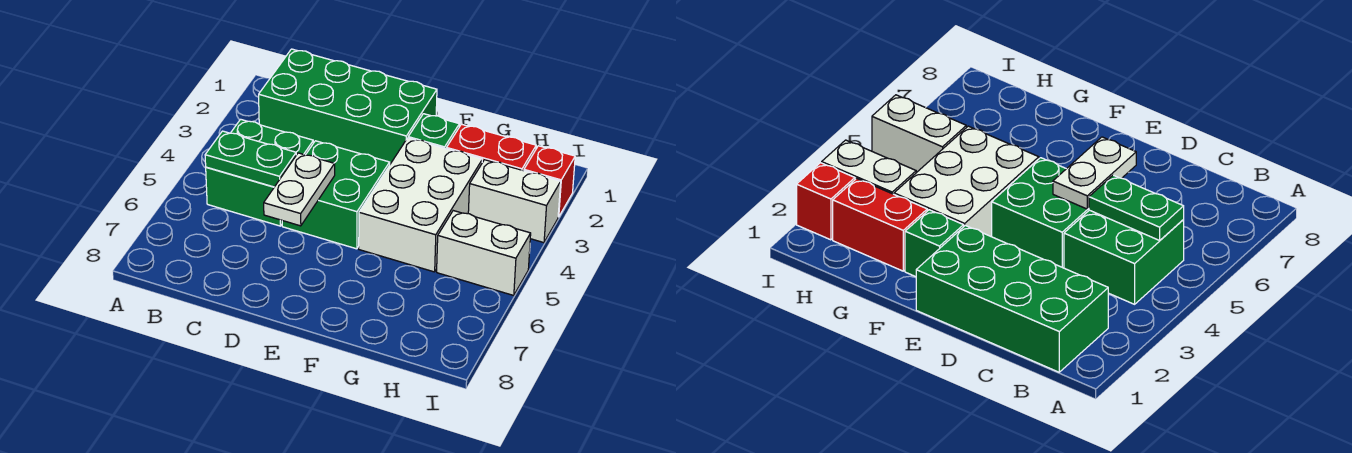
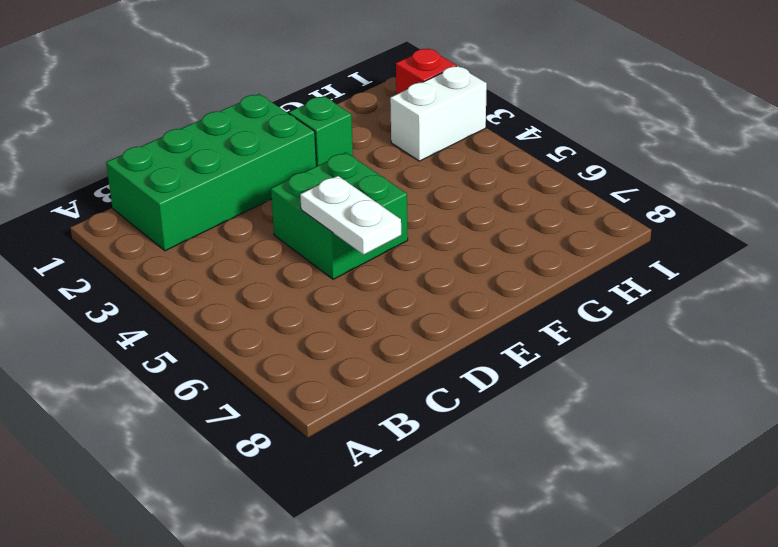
none -> green brick B4:C5 level 1
none -> white brick F3:G5 level 1

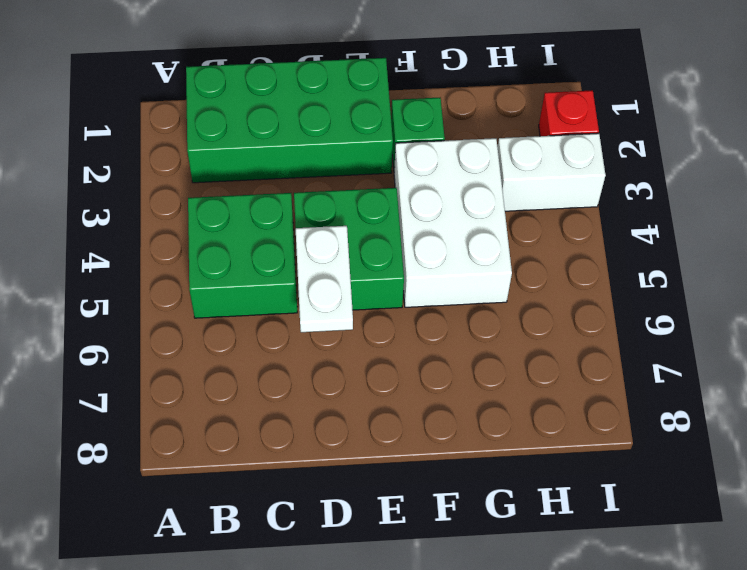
none -> red brick G2:H2 level 1
none -> white brick H5:I5 level 1

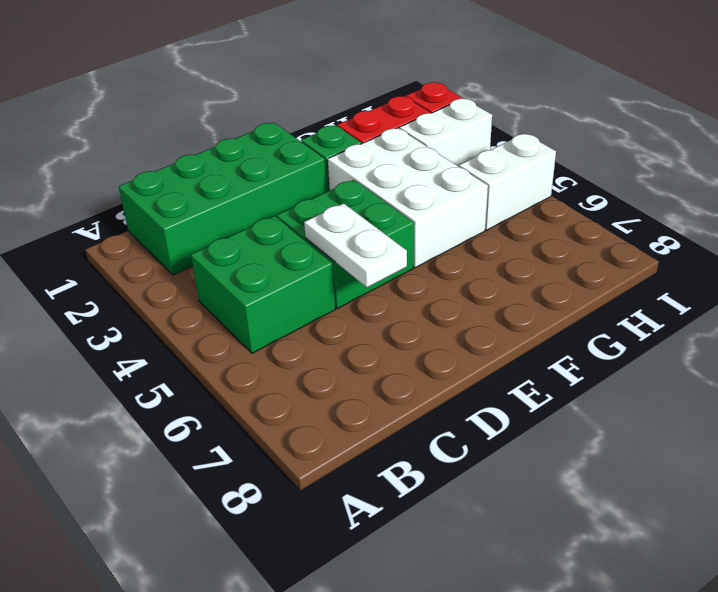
none -> green plate B5:C5 level 2

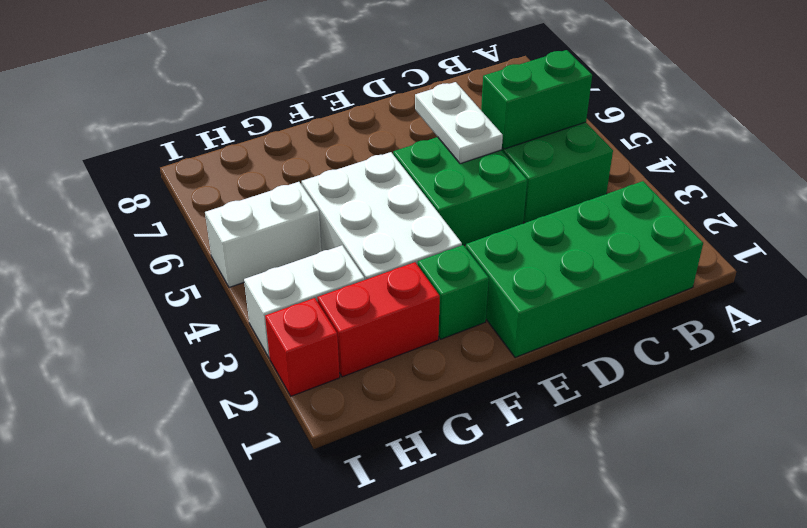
green brick B5:C5 level 2 -> green plate B5:C5 level 2

